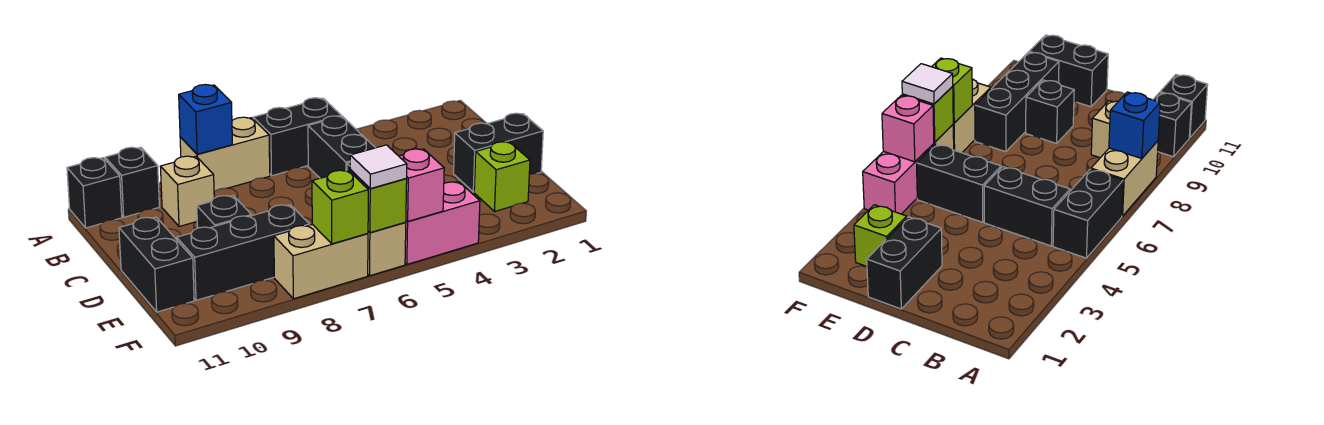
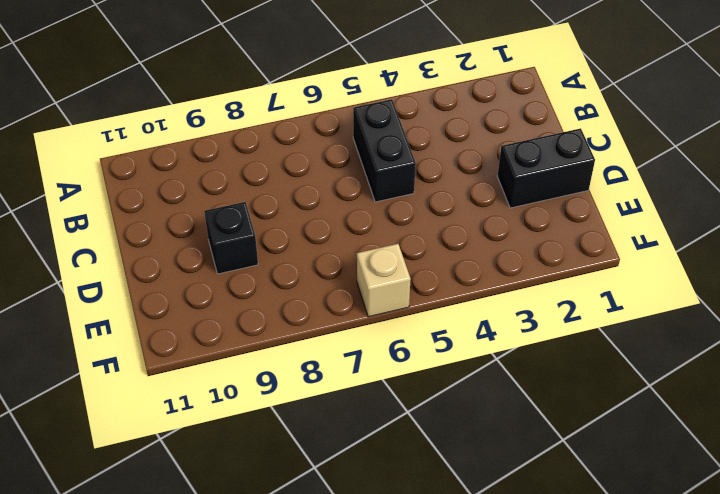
none -> black brick A5:A6 level 1
none -> tan brick A7:A8 level 1
none -> black brick A10 level 1

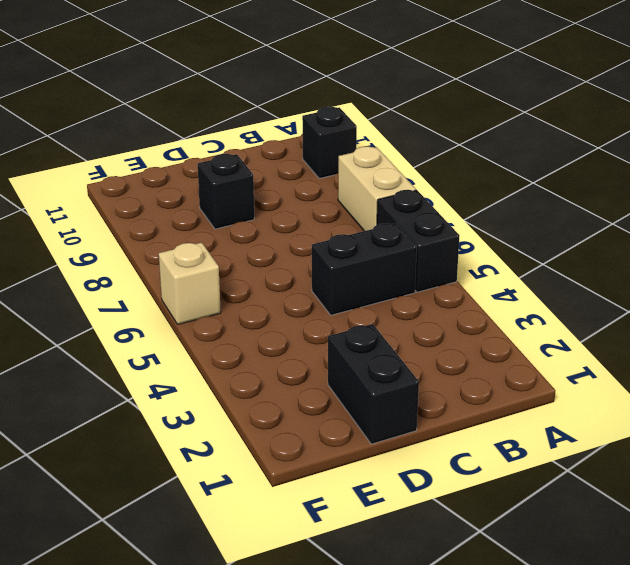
none -> black brick A11 level 1
none -> tan brick B9 level 1
none -> black brick D5:E5 level 1

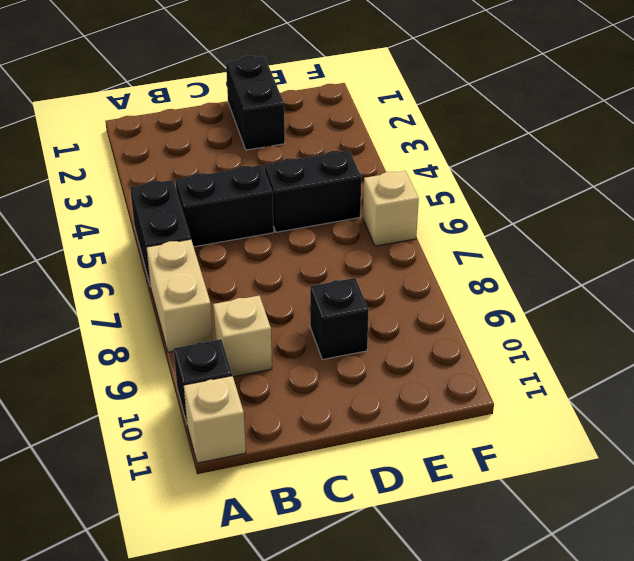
tan brick A11 level 1 -> black brick A11 level 1
none -> black brick D11:E11 level 1
none -> lime brick E2 level 1
none -> black brick E8:E10 level 1

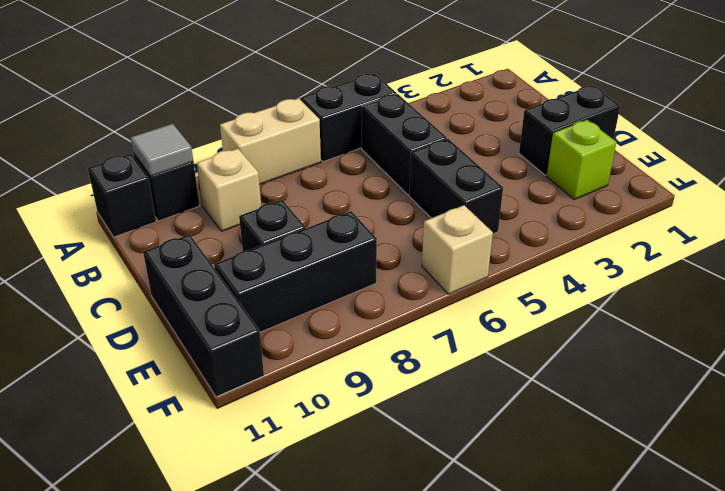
grey tile A10 level 2 -> none
black brick D11:F11 level 1 -> black brick D11:E11 level 1
none -> pink brick F4:F5 level 1
none -> tan brick F7:F8 level 1
none -> blue brick A8 level 2

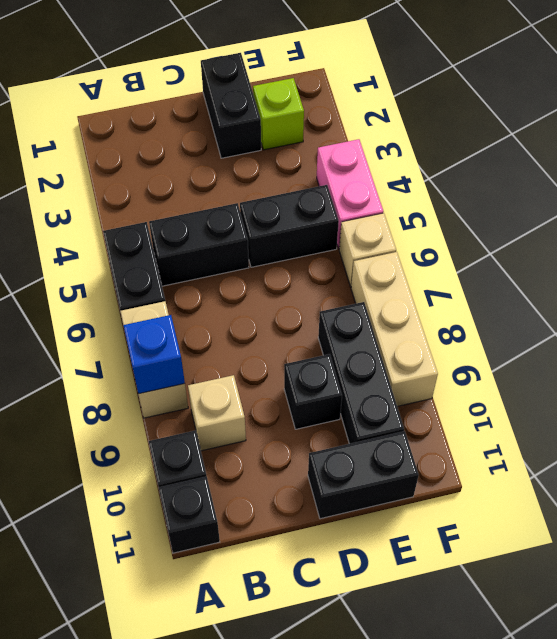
tan brick F7:F9 level 1 -> tan brick F7:F8 level 1
none -> pink brick F5 level 2
none -> lime brick F6 level 2
none -> lime brick F7 level 2

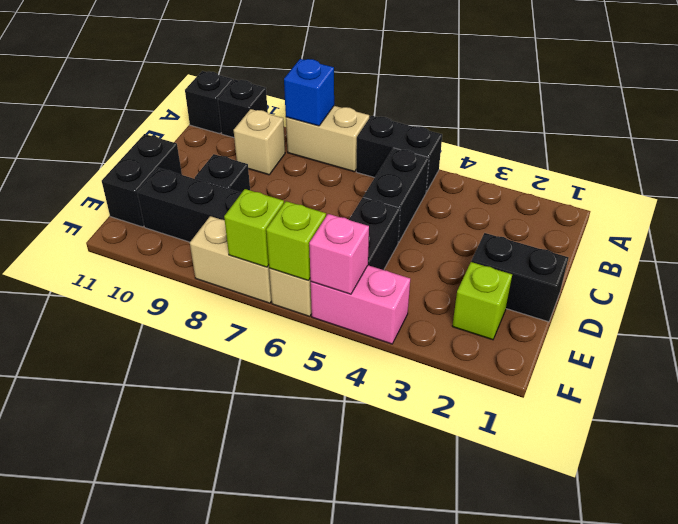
none -> white tile F6 level 3

